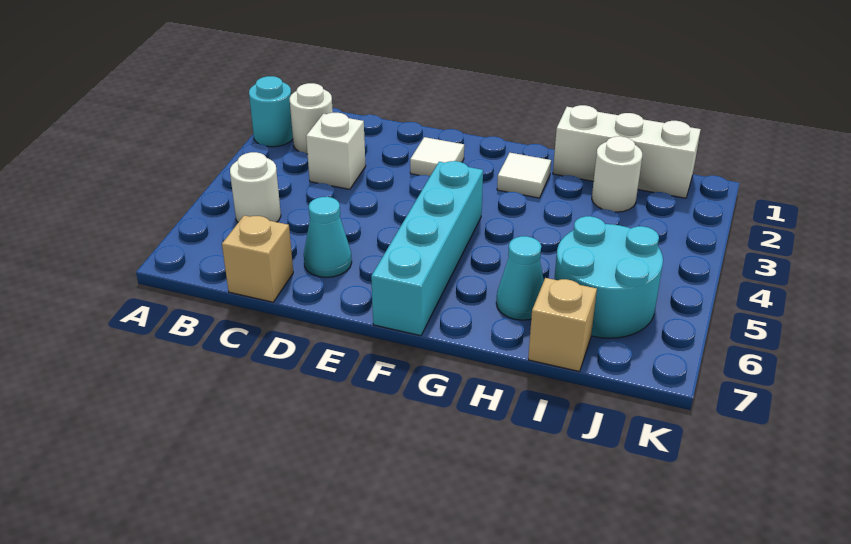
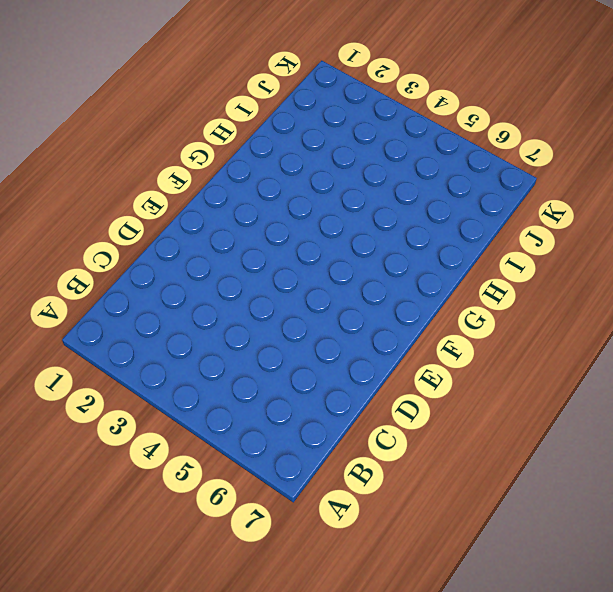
none -> cyan round brick A2 level 1
none -> white round brick B2 level 1
none -> white round brick B5 level 1

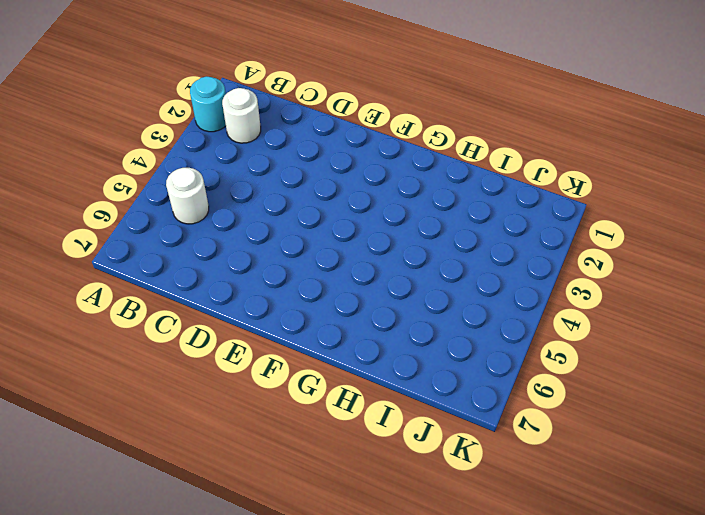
none -> white brick C3 level 1
none -> tan brick C7 level 1
none -> cyan cone D6 level 1

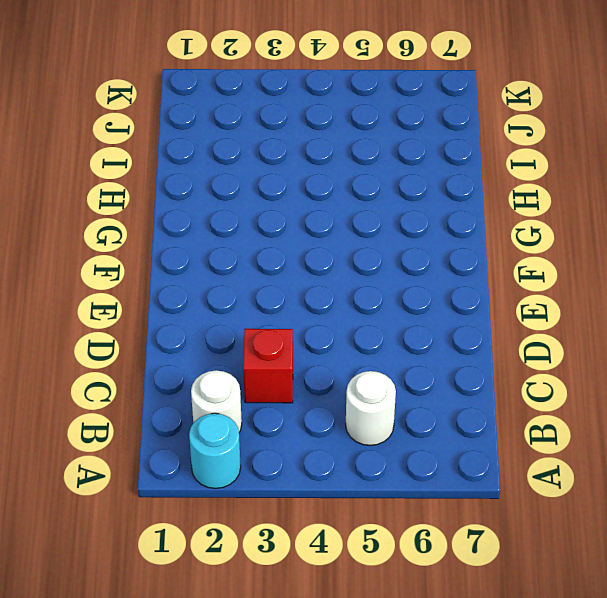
red brick C3 level 1 -> white brick C3 level 1
none -> tan brick C7 level 1
none -> cyan cone D6 level 1
none -> white tile E2 level 1

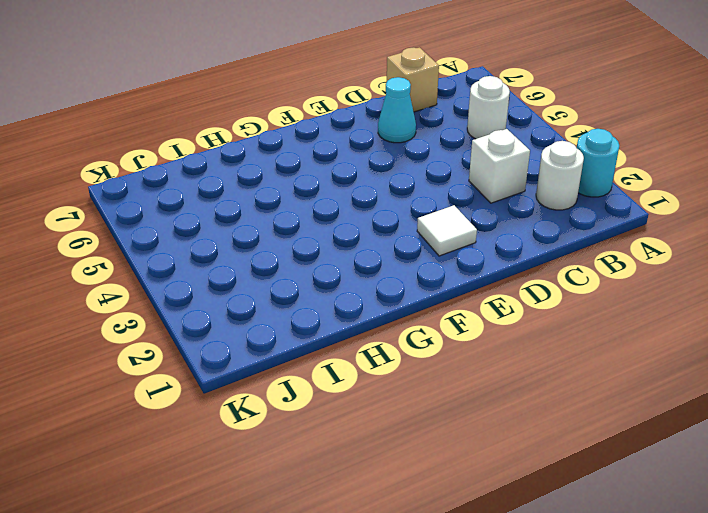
none -> cyan brick F4:F7 level 1
none -> white tile G2 level 1
none -> white brick H1:J1 level 1

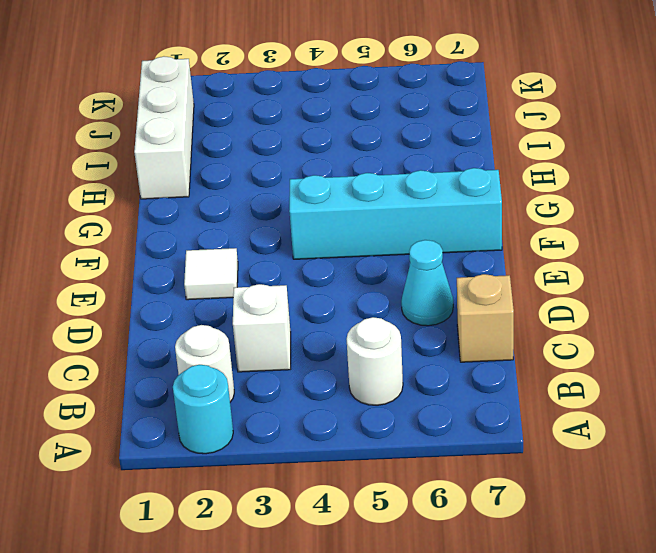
none -> white tile G2 level 1
none -> cyan cone H6 level 1
none -> white round brick I2 level 1

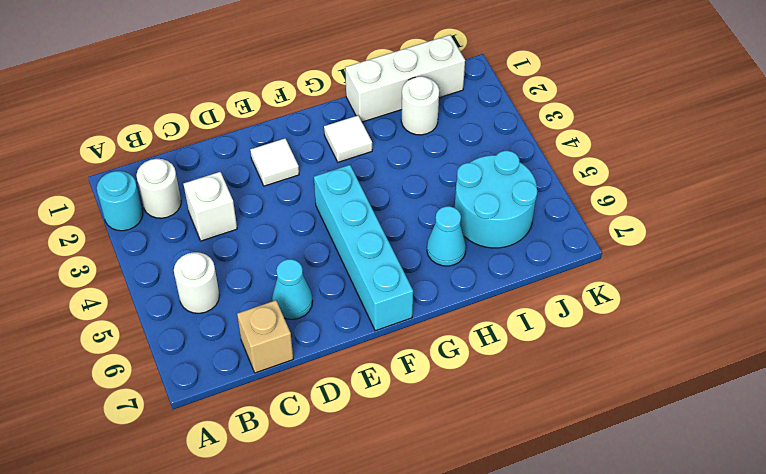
none -> tan brick I7 level 1

